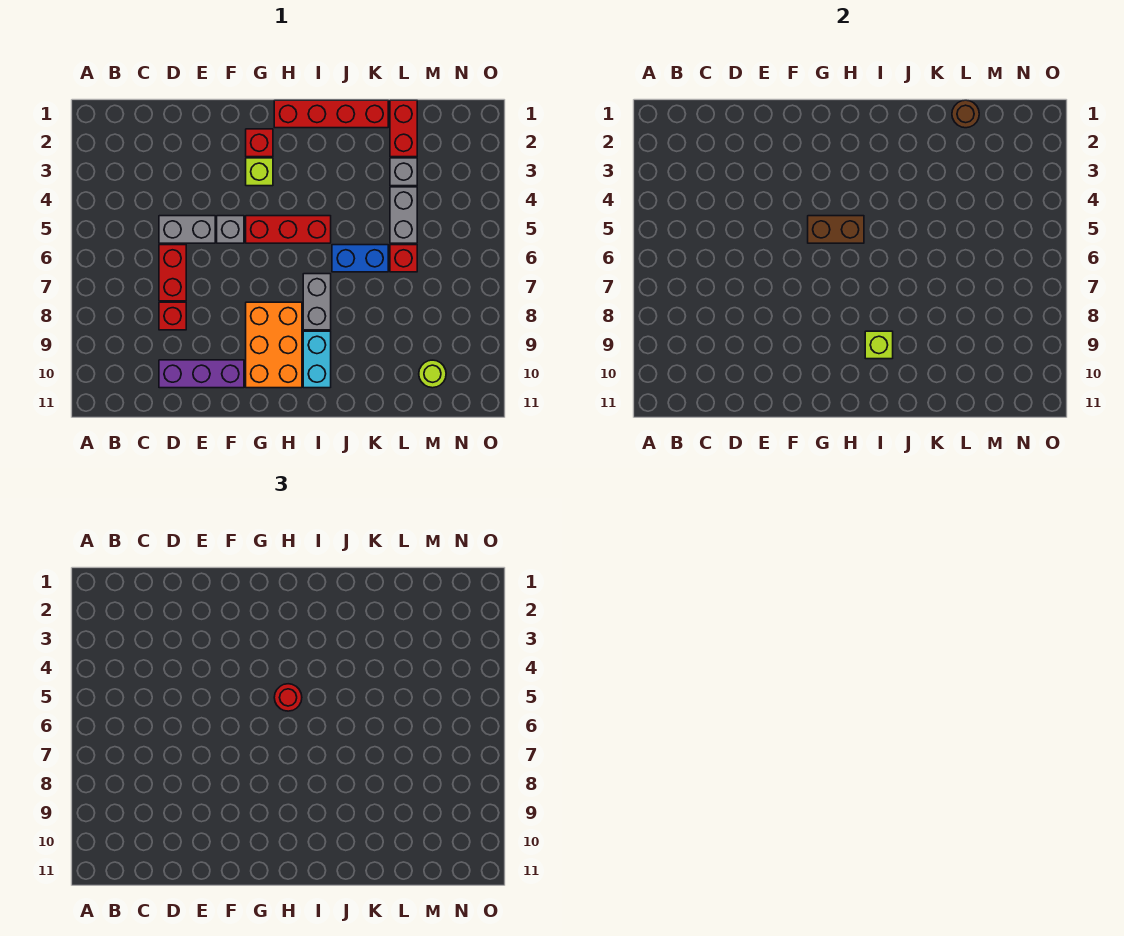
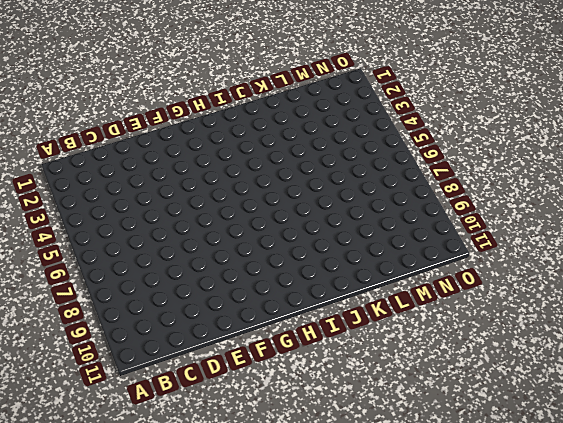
none -> grey brick D5:E5 level 1
none -> red brick D6:D7 level 1
none -> red brick D8 level 1

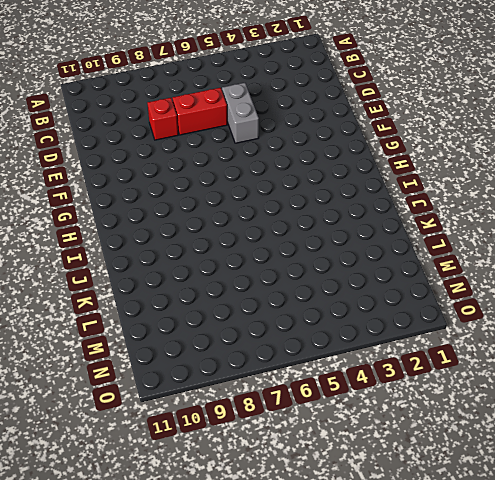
none -> purple brick D10:F10 level 1
none -> grey brick F5 level 1
none -> red brick G2 level 1

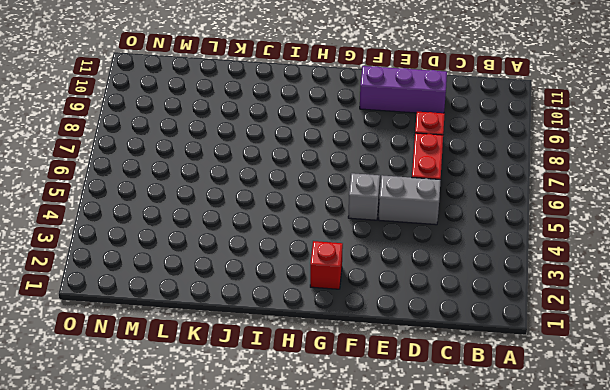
none -> lime brick G3 level 1
none -> red brick G5:I5 level 1
none -> orange brick G8:H10 level 1

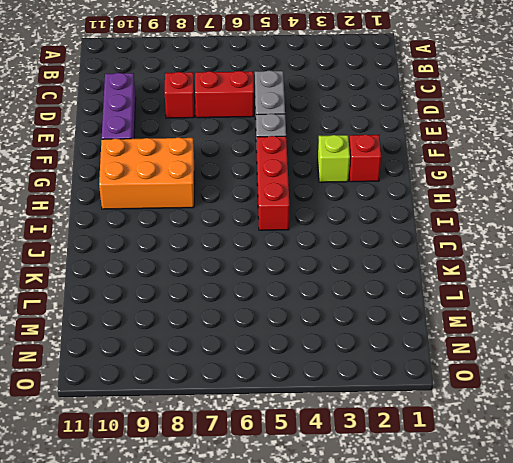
none -> red brick H1:K1 level 1
none -> grey brick I7:I8 level 1
none -> cyan brick I9:I10 level 1

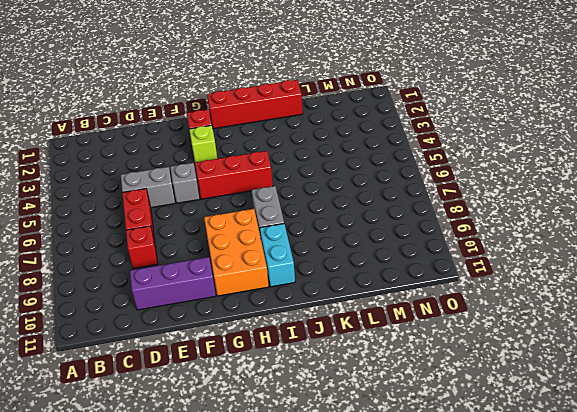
none -> blue brick J6:K6 level 1
none -> red brick L1:L2 level 1
none -> grey brick L3 level 1

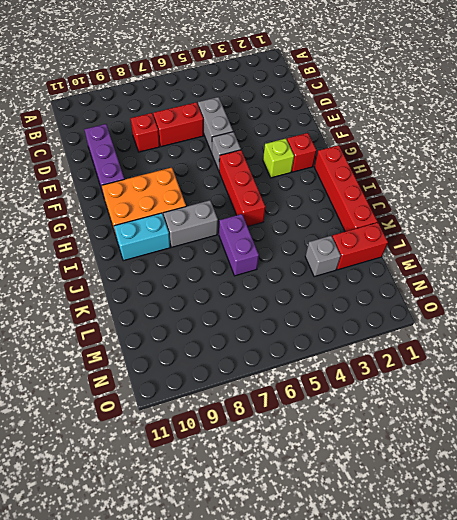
purple brick J6:K6 level 1 -> blue brick J6:K6 level 1
none -> grey brick L4:L5 level 1
none -> red brick L6 level 1
none -> lime round brick M10 level 1

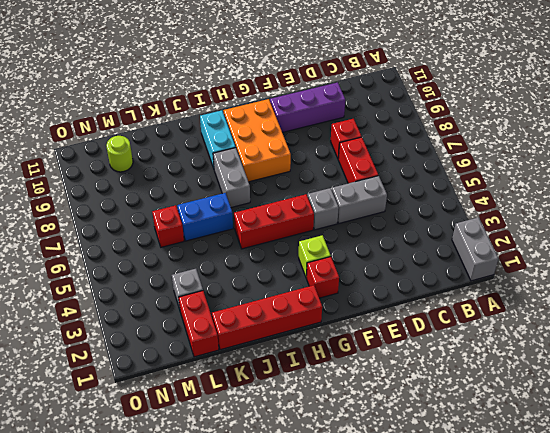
grey brick A1:A2 level 1 -> grey brick L4:L5 level 1
none -> brown brick G5:H5 level 2
none -> lime brick I9 level 2
none -> brown round brick L1 level 2

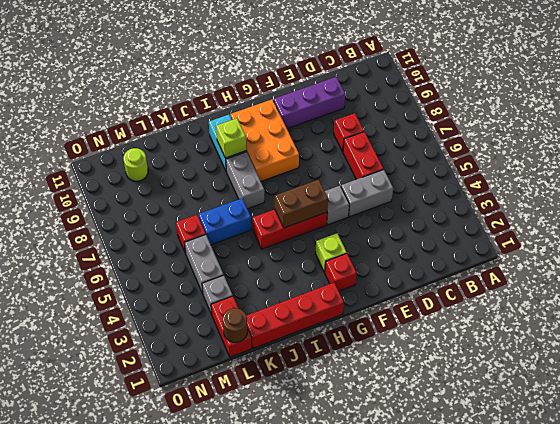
none -> red round brick H5 level 3

